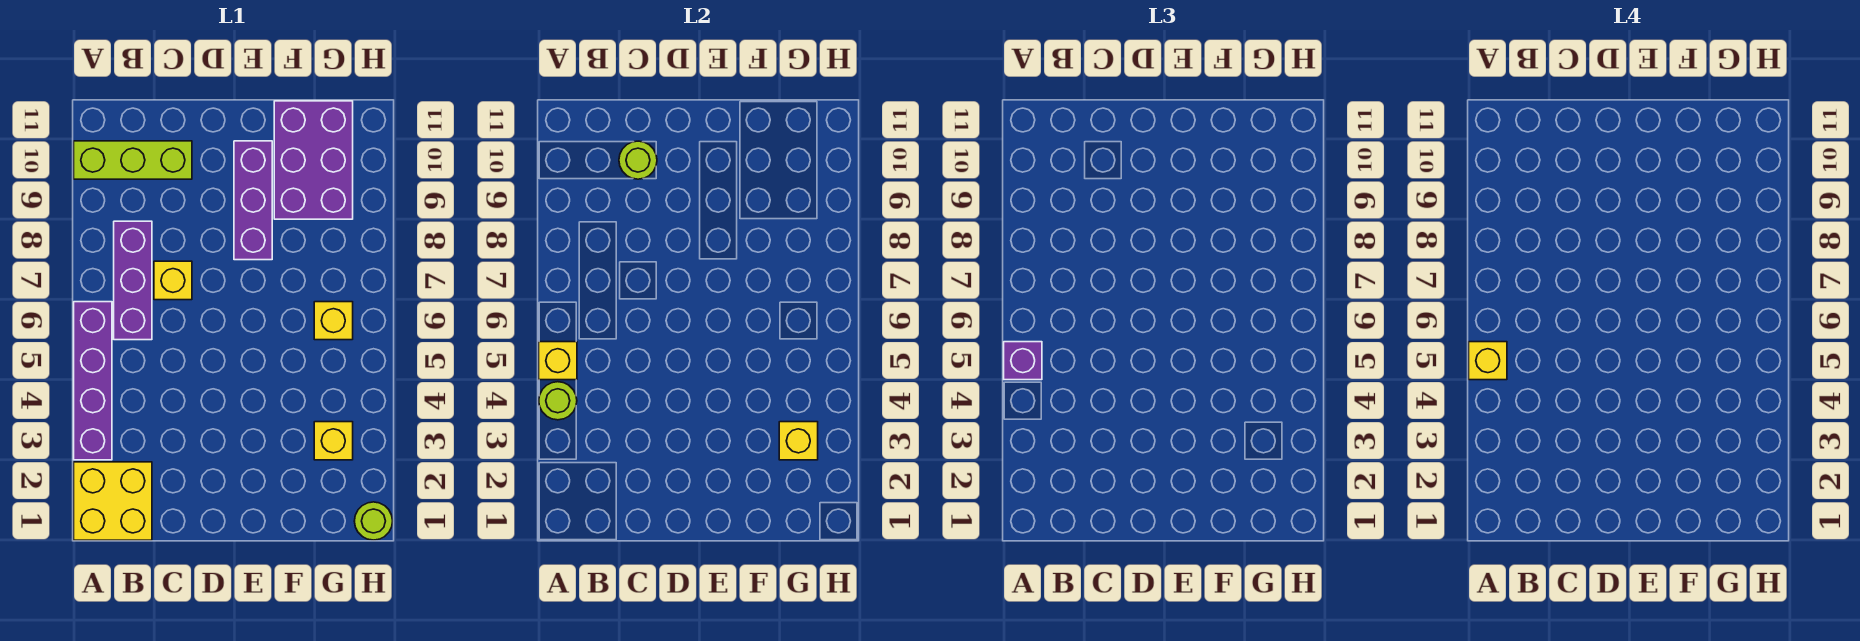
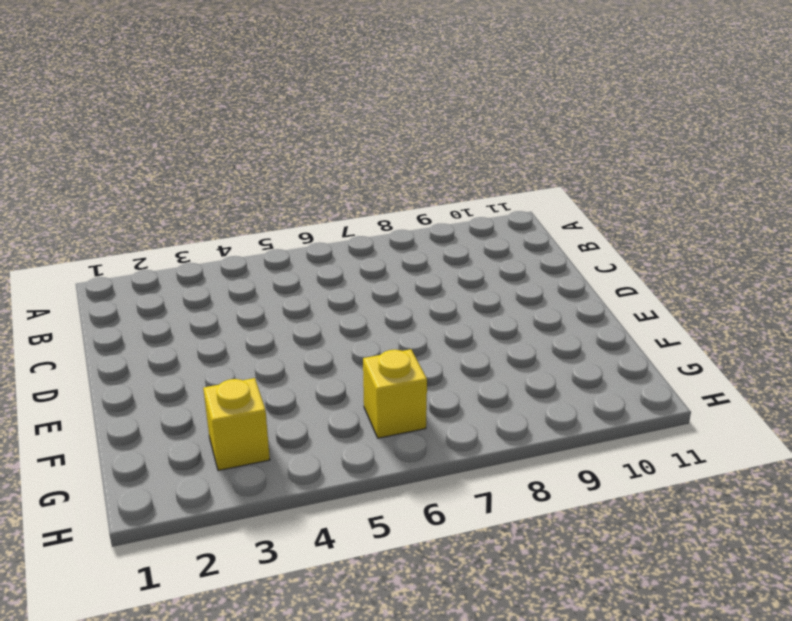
none -> yellow brick A1:B2 level 1
none -> purple brick A3:A6 level 1
none -> lime brick A10:C10 level 1

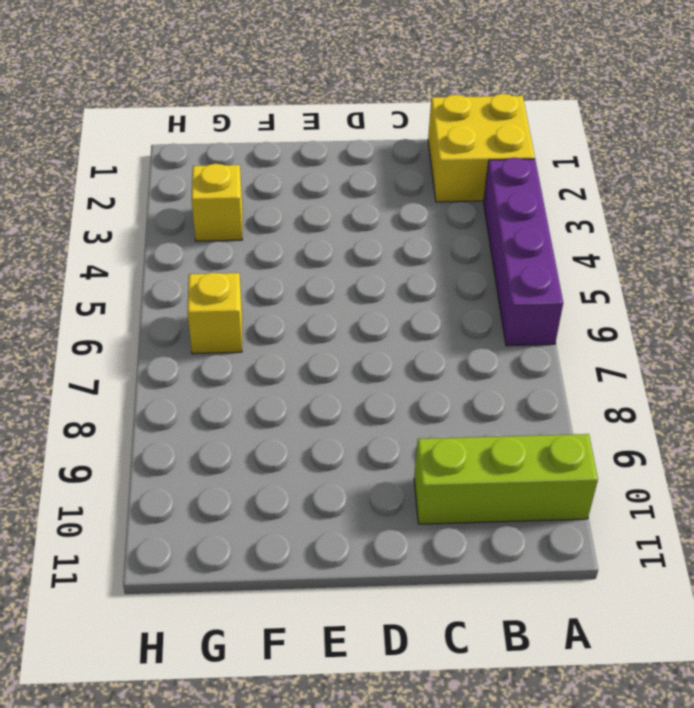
none -> purple brick B6:B8 level 1
none -> yellow brick C7 level 1
none -> purple brick E8:E10 level 1

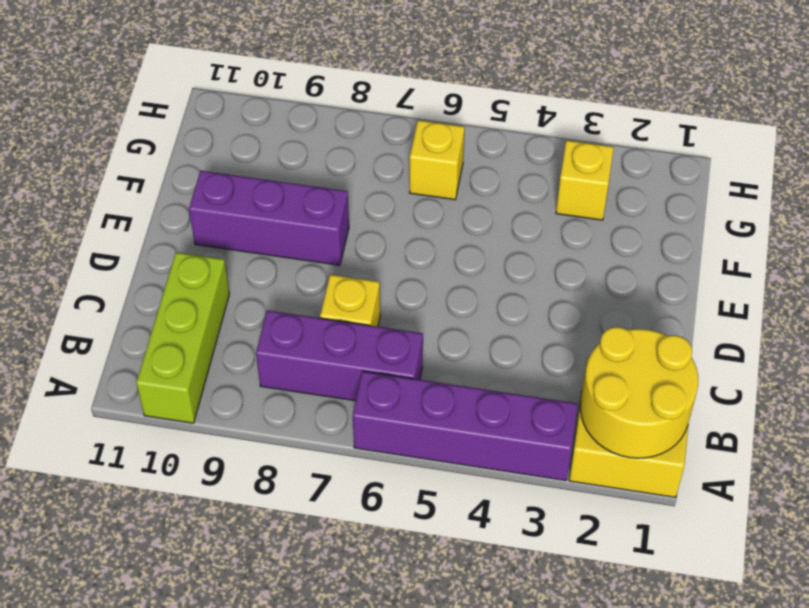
yellow round brick A1:B2 level 2 -> none
none -> purple brick F9:G11 level 1
none -> lime round brick H1 level 1
none -> lime round brick A4 level 2

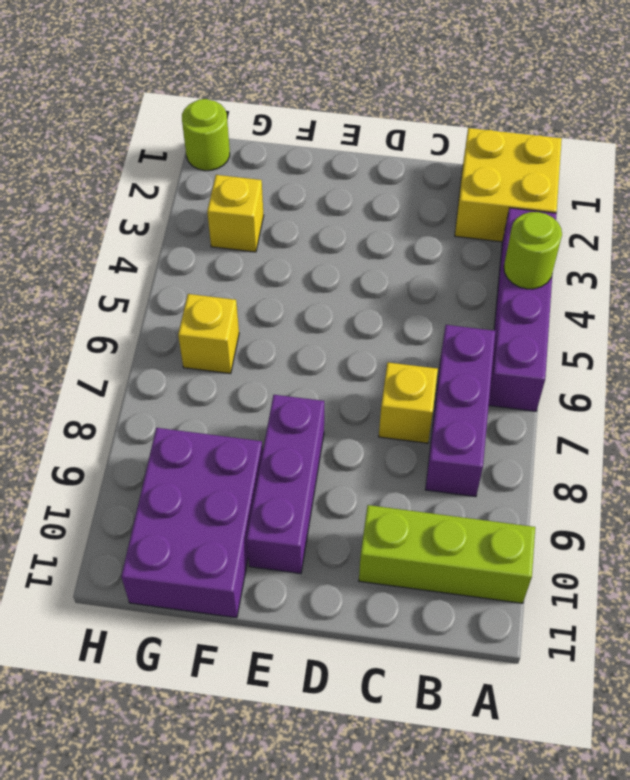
none -> yellow brick A5 level 2
none -> lime round brick C10 level 2
none -> yellow brick G3 level 2

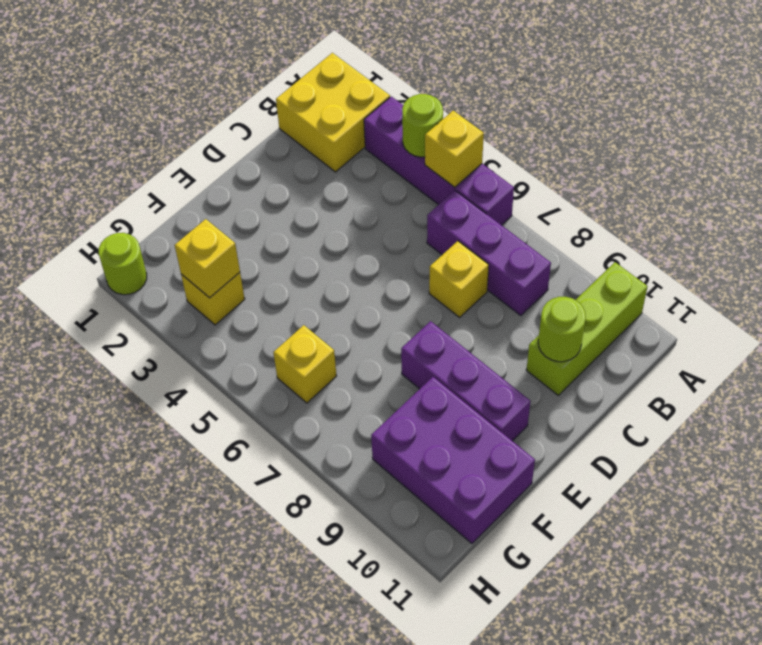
none -> purple brick A5 level 3
none -> yellow brick A5 level 4

